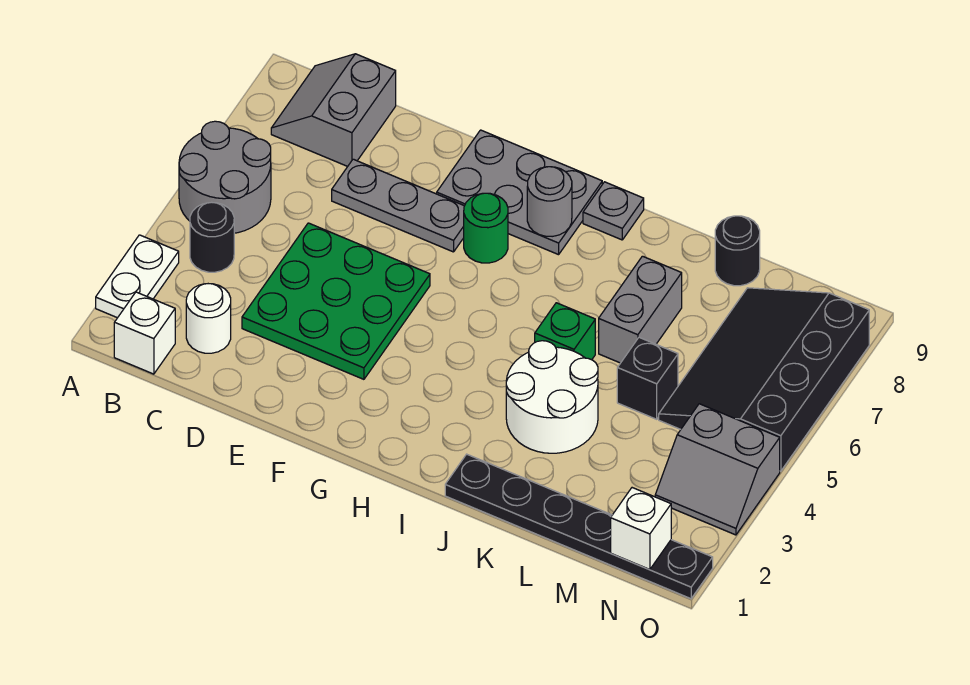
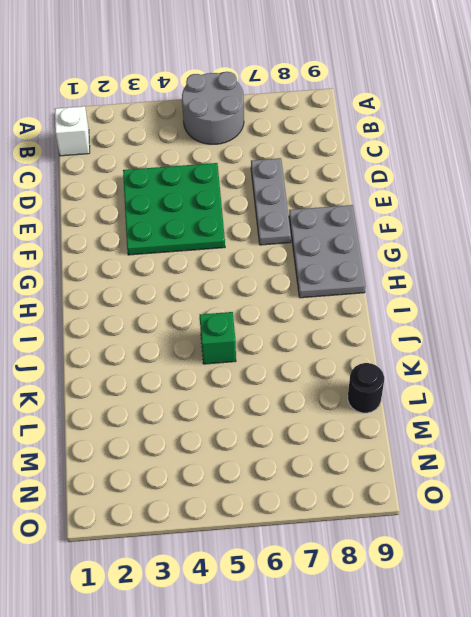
none -> white plate A2:A3 level 1
none -> black round brick B4 level 1
none -> grey slope B8:C9 level 1 top C

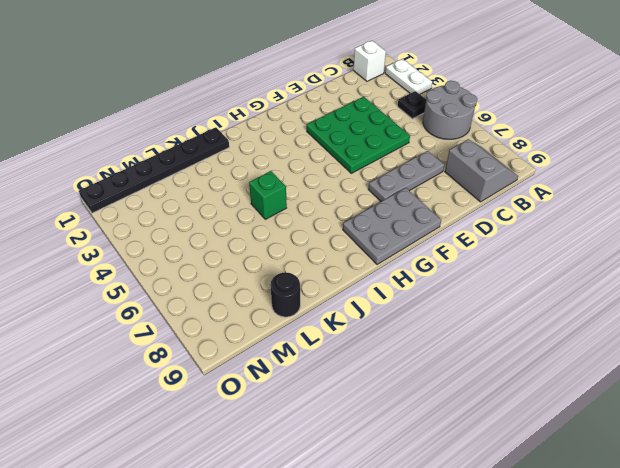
black plate B4 level 1 -> black round brick B4 level 1
none -> white round brick C2 level 1
none -> green round brick G7 level 1
none -> grey plate I9 level 1

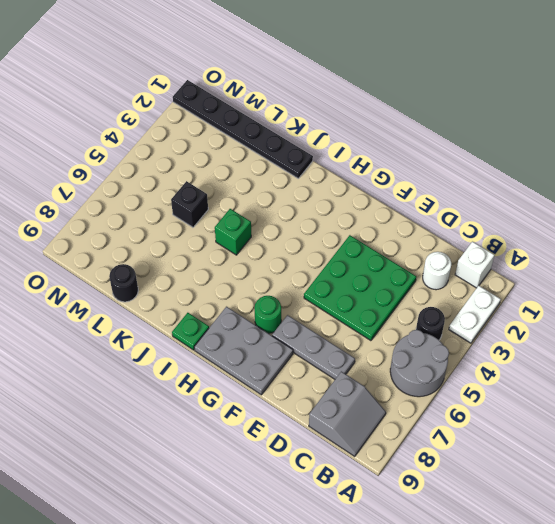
green plate I9 level 1 -> grey plate I9 level 1
none -> white round brick J3:K4 level 1
none -> grey brick K6:K7 level 1
none -> black slope M5:O8 level 1 top O

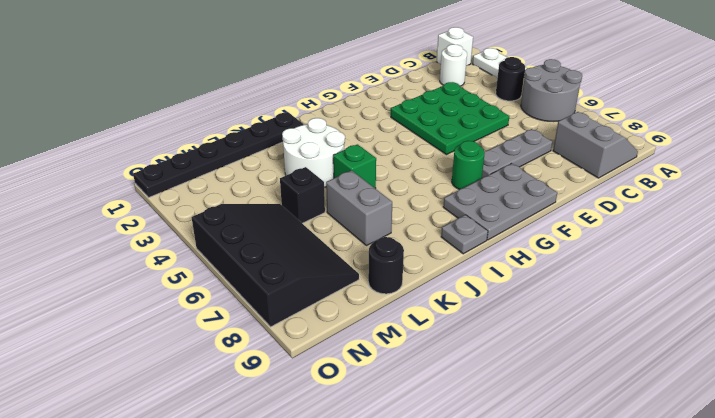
none -> grey slope N3:O4 level 1 top 4
none -> grey round brick H8 level 2
none -> white brick N1 level 2

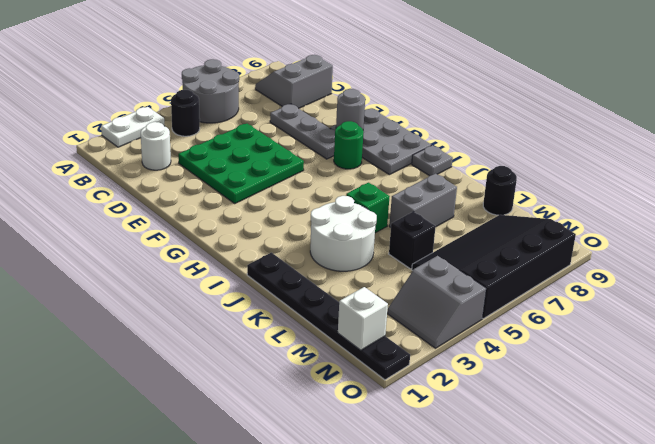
grey round brick F8 level 2 -> grey round brick H8 level 2
none -> white brick B1 level 1

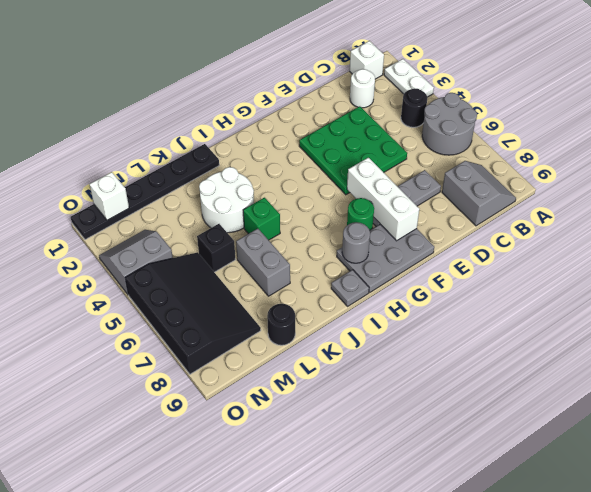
white brick F6:F8 level 2 -> none

